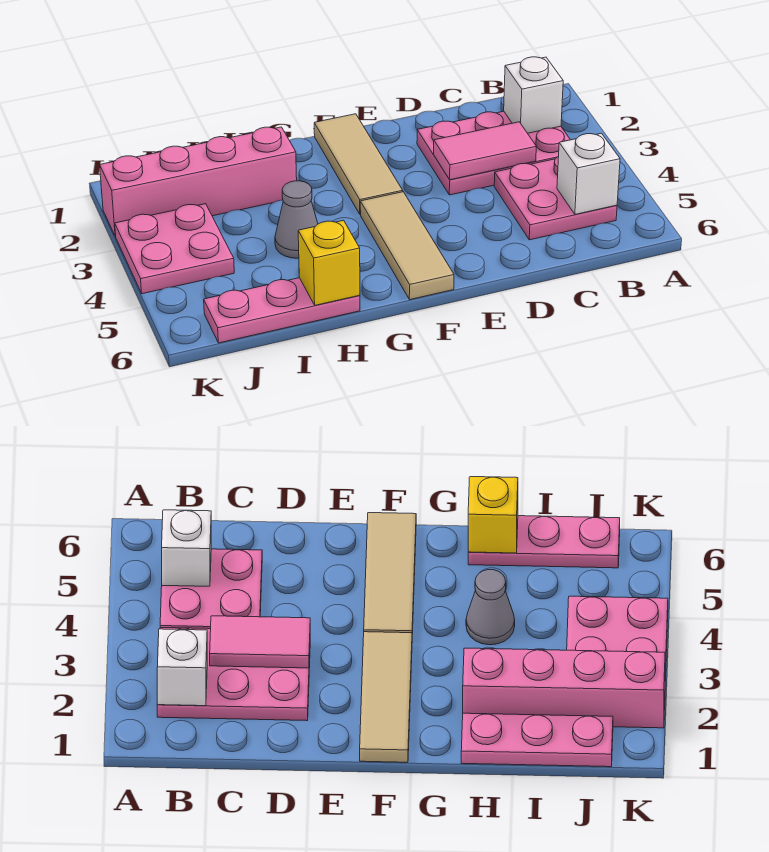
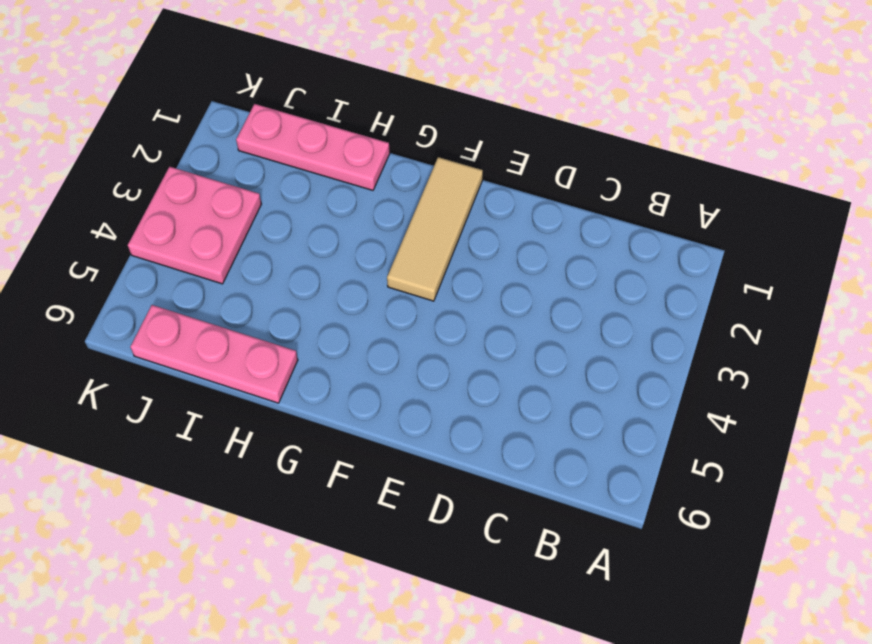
none -> pink plate B2:D3 level 1
none -> pink plate B4:C5 level 1
none -> tan tile F4:F6 level 1

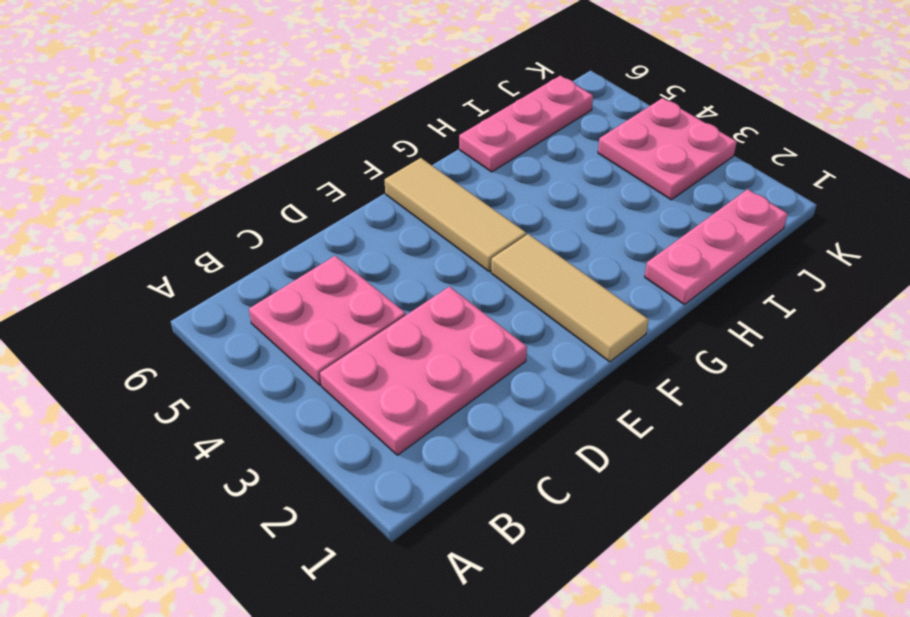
none -> pink brick H2:K2 level 1
none -> grey cone H4 level 1
none -> white brick B2 level 2

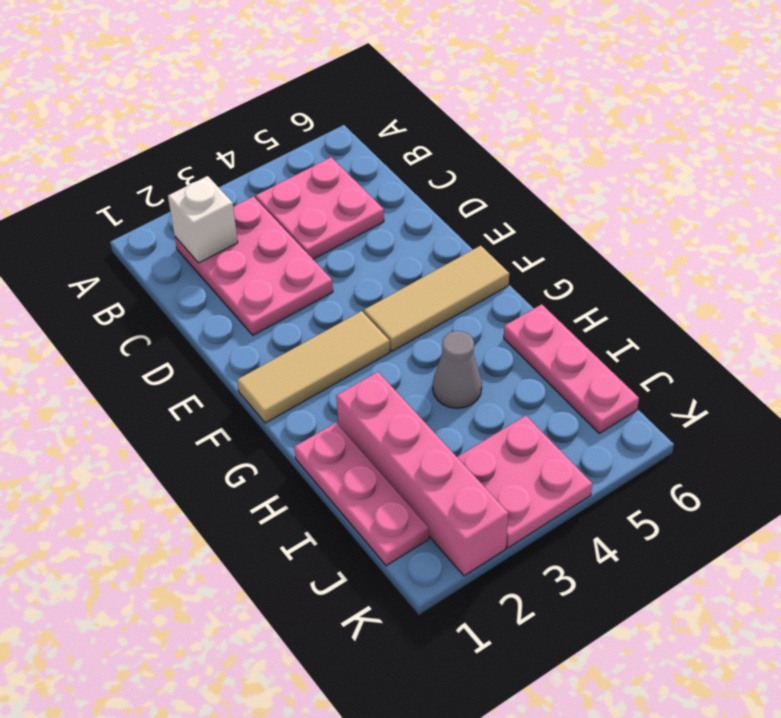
none -> white brick B5 level 2
none -> pink tile C3:D3 level 2
none -> yellow brick H6 level 2

